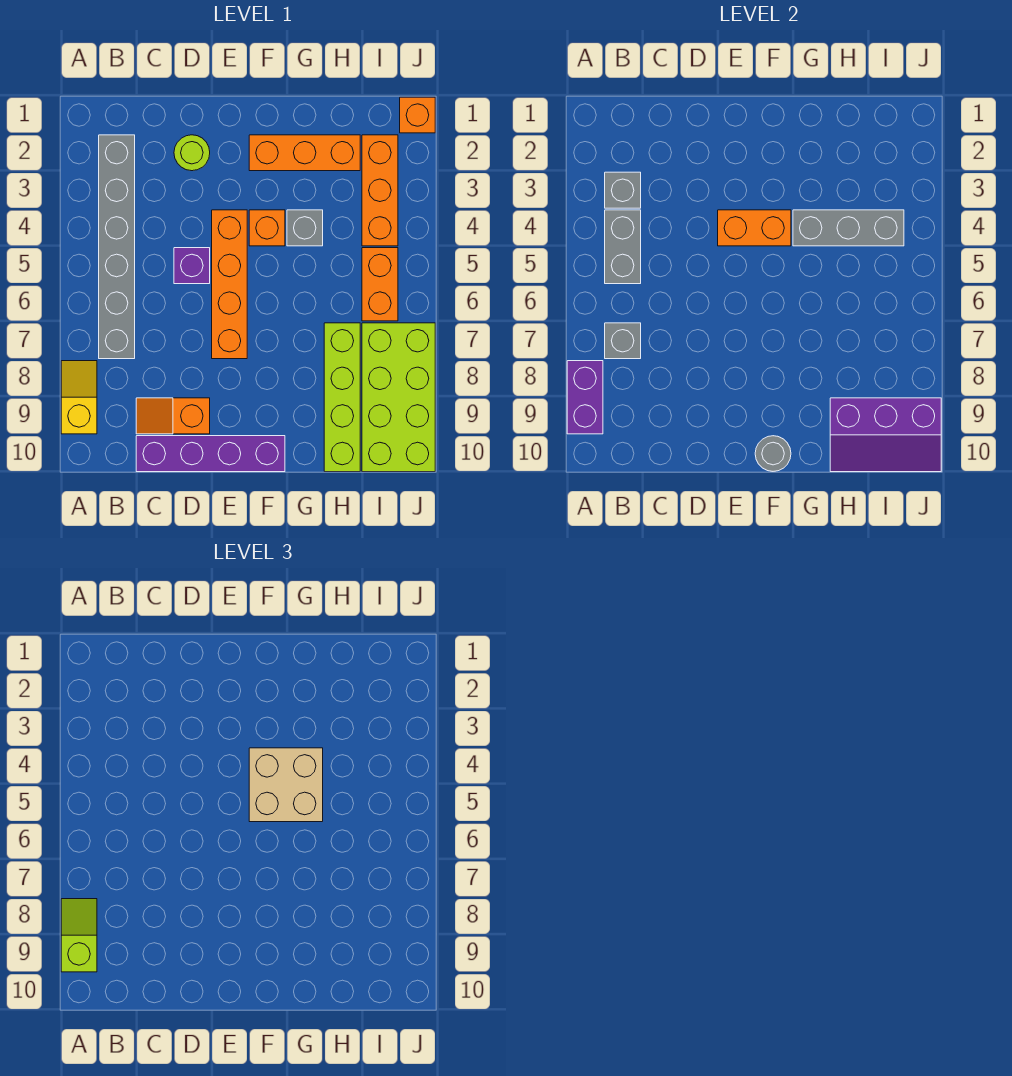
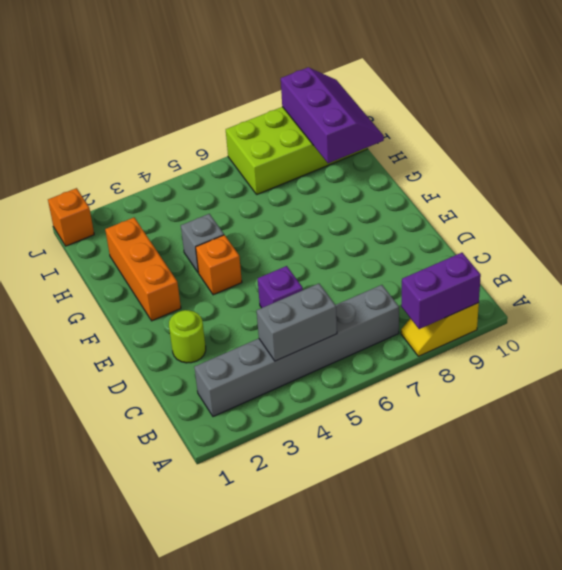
none -> orange slope C9:D9 level 1 top D
none -> purple brick C10:F10 level 1
none -> orange brick E4:E7 level 1

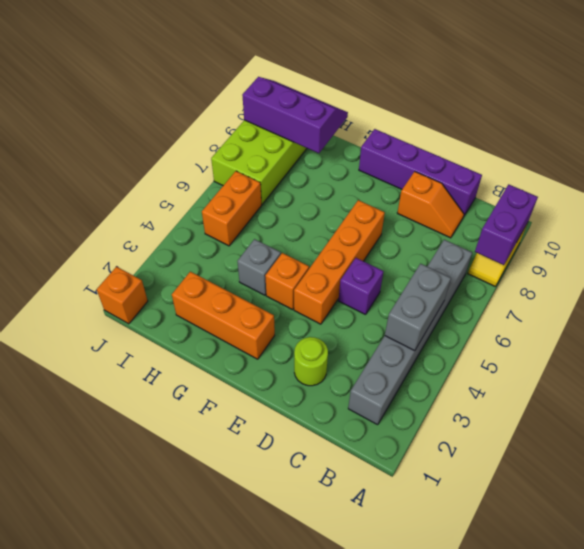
none -> lime brick H7:H10 level 1
none -> orange brick I2:I4 level 1
none -> grey brick B3 level 2

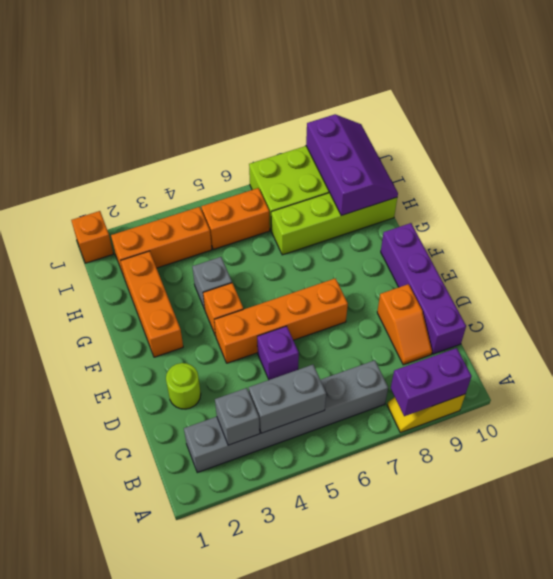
none -> grey brick B7 level 2
none -> orange brick E4:F4 level 2
none -> grey round brick F10 level 2

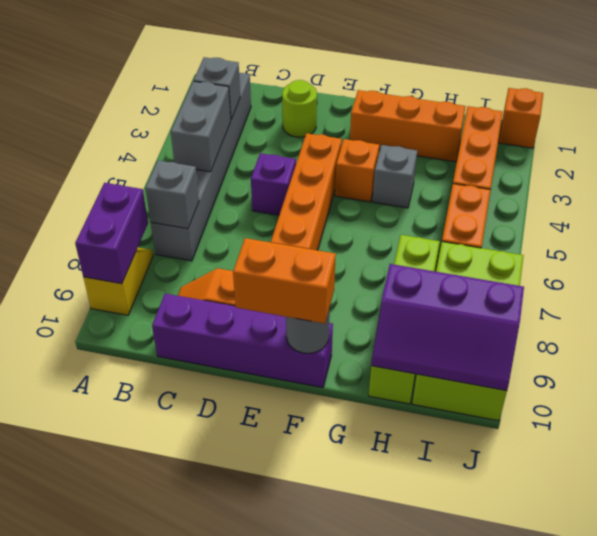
orange brick E10:F10 level 3 -> orange brick E4:F4 level 2
none -> grey brick G4:I4 level 2
none -> lime slope A8:A9 level 3 top 9
none -> tan brick F4:G5 level 3

